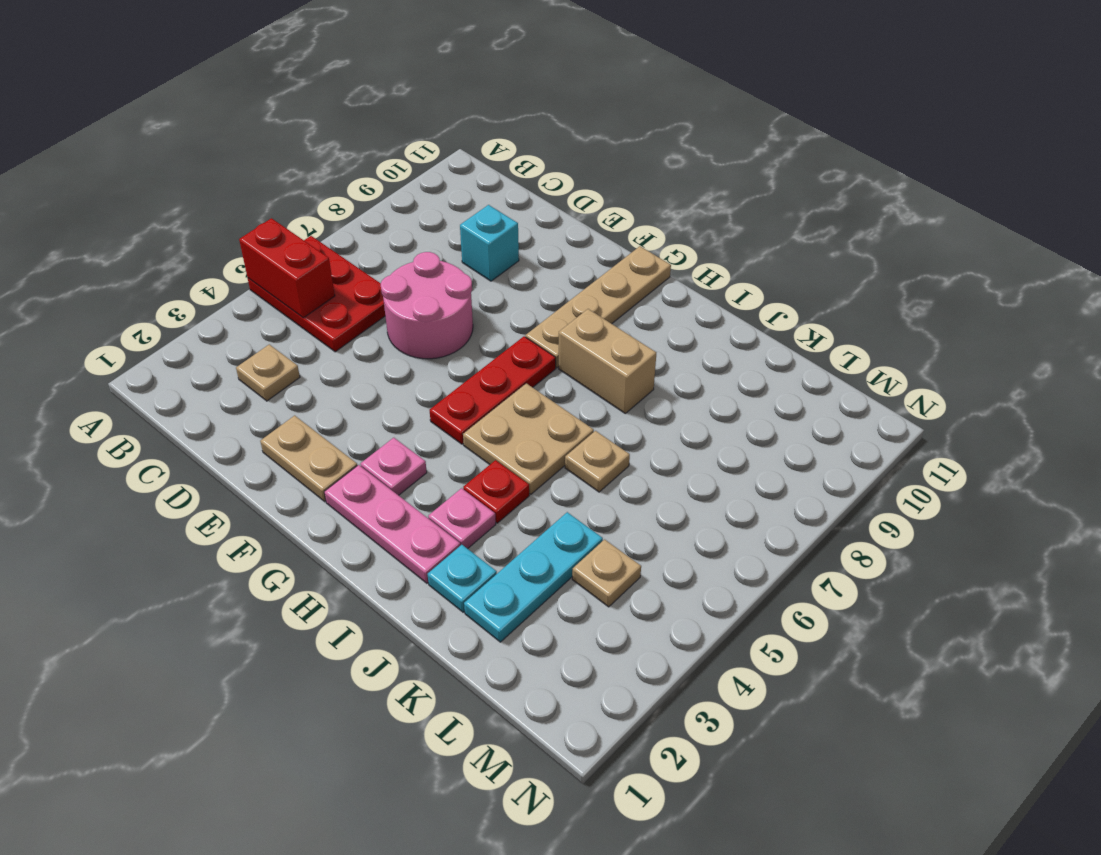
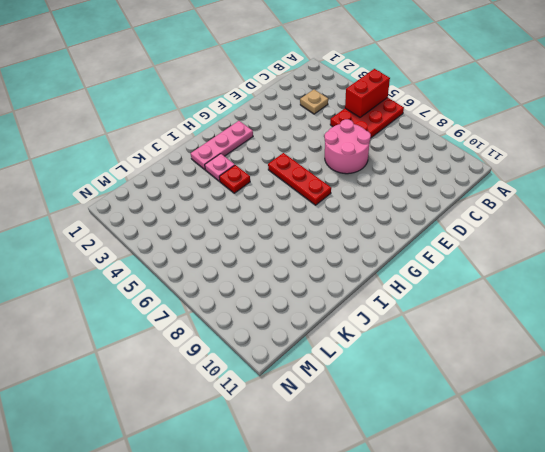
none -> cyan brick D9 level 1
none -> tan plate E2:F2 level 1
none -> pink plate G3 level 1

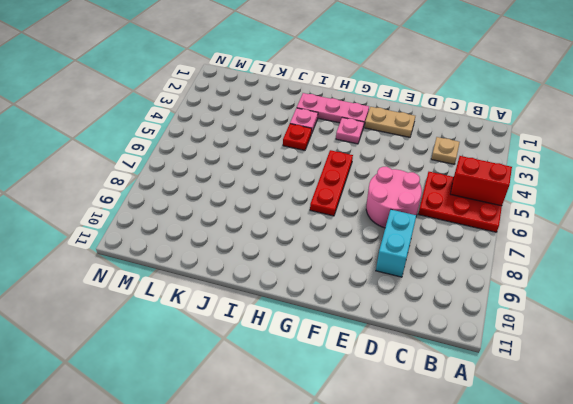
cyan brick D8:D9 level 1 -> cyan brick D9 level 1
none -> tan plate G8:G11 level 1
none -> tan plate H5:I6 level 1
none -> tan brick H8:I8 level 1

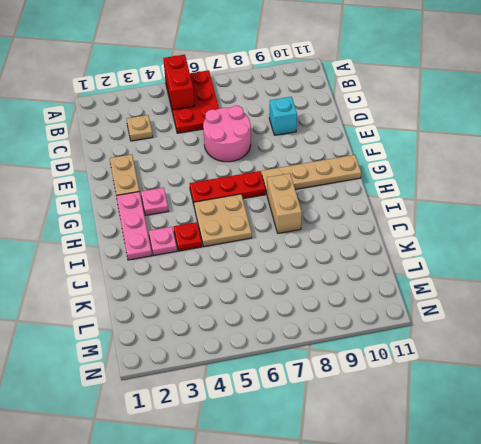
none -> cyan plate J2 level 1
none -> tan plate J6 level 1
none -> cyan plate K2:K4 level 1

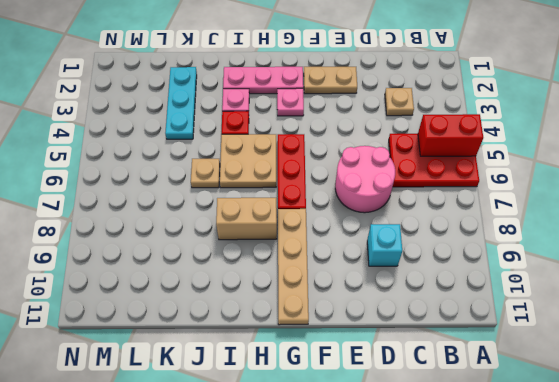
none -> cyan plate J2 level 1
none -> tan plate L4 level 1

